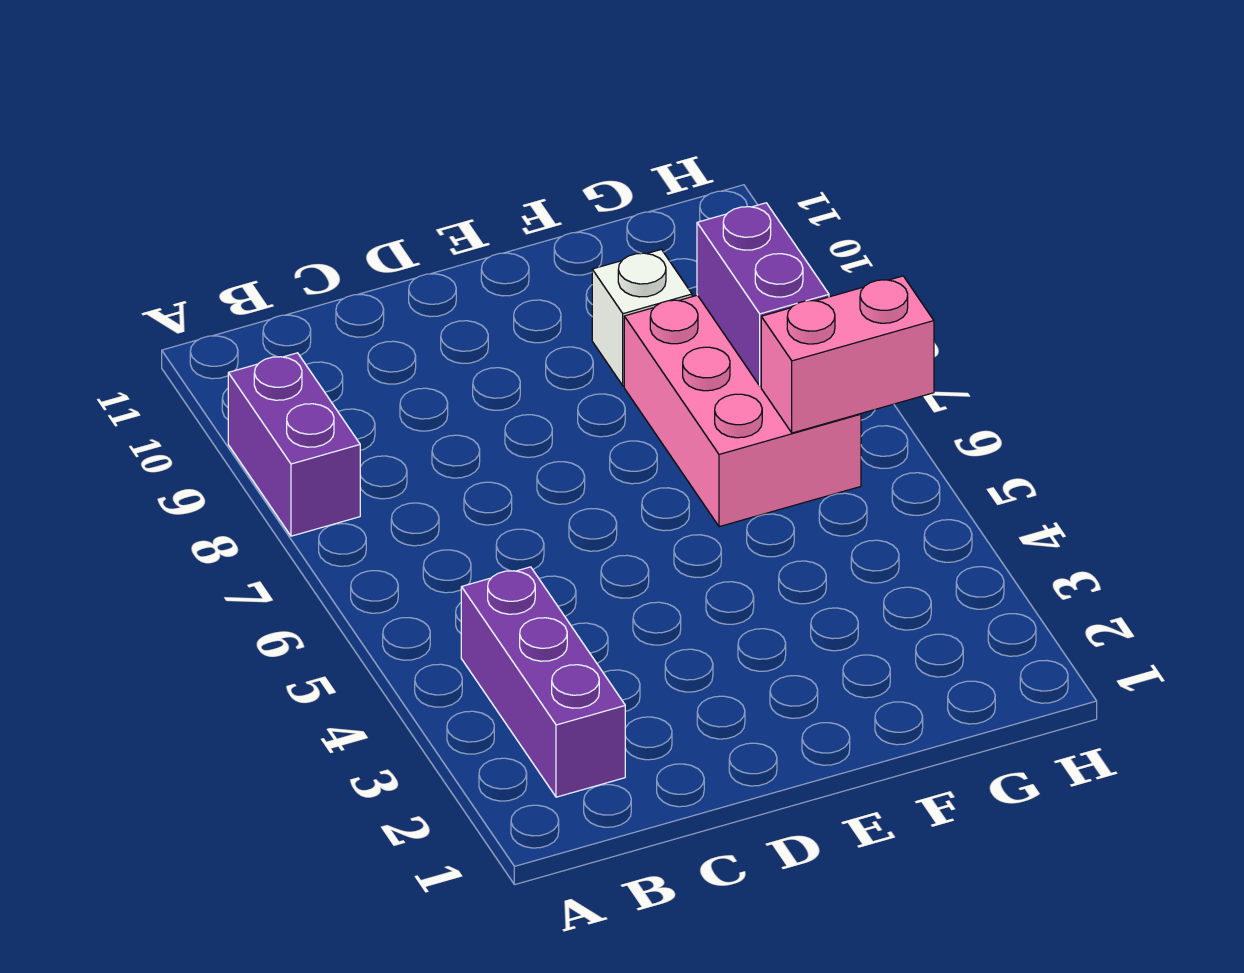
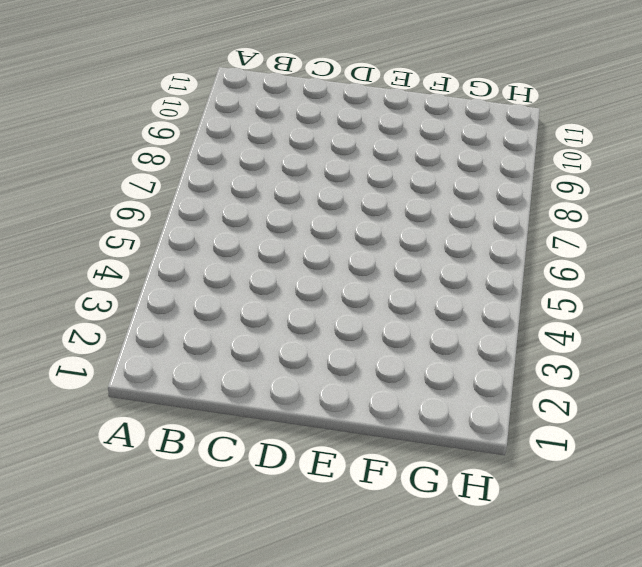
none -> purple brick A8:A9 level 1
none -> purple brick B2:B4 level 1

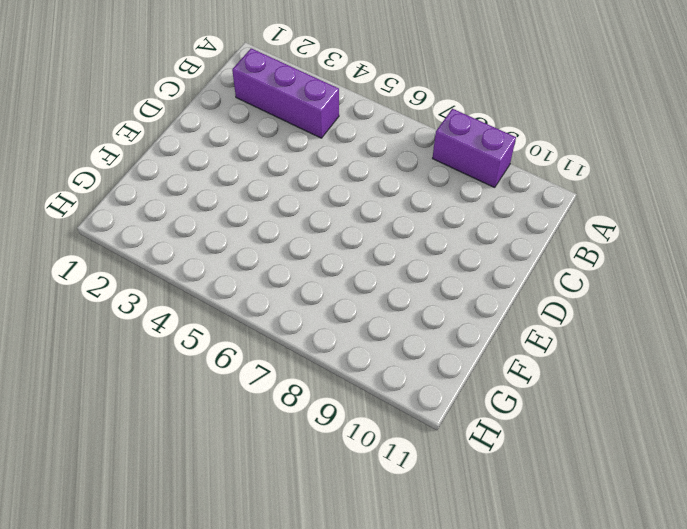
none -> pink brick F6:G8 level 1
none -> white brick F9 level 1

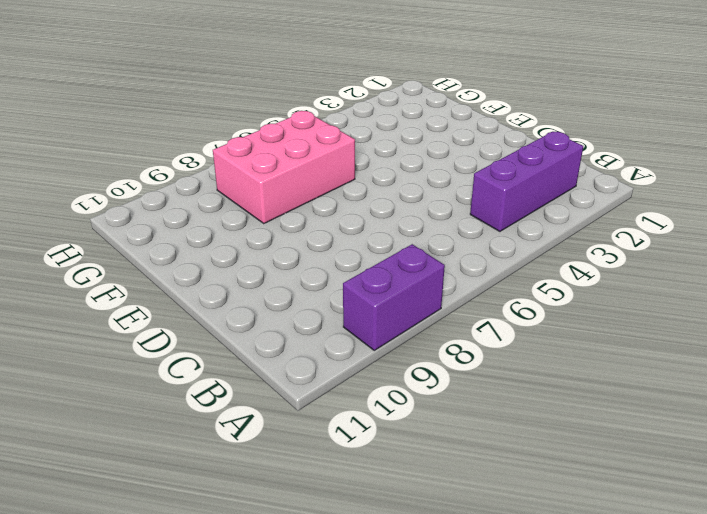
none -> white brick F9 level 1
none -> pink brick G6:H6 level 2

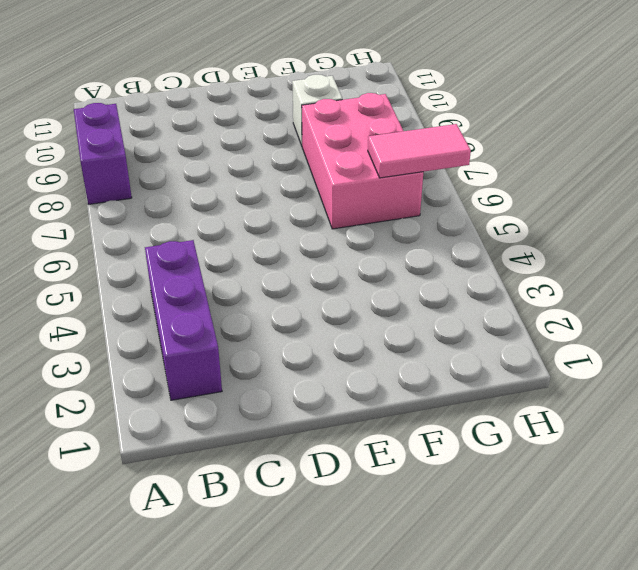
pink tile G6:H6 level 2 -> pink brick G6:H6 level 2
none -> purple brick G7:G8 level 2

